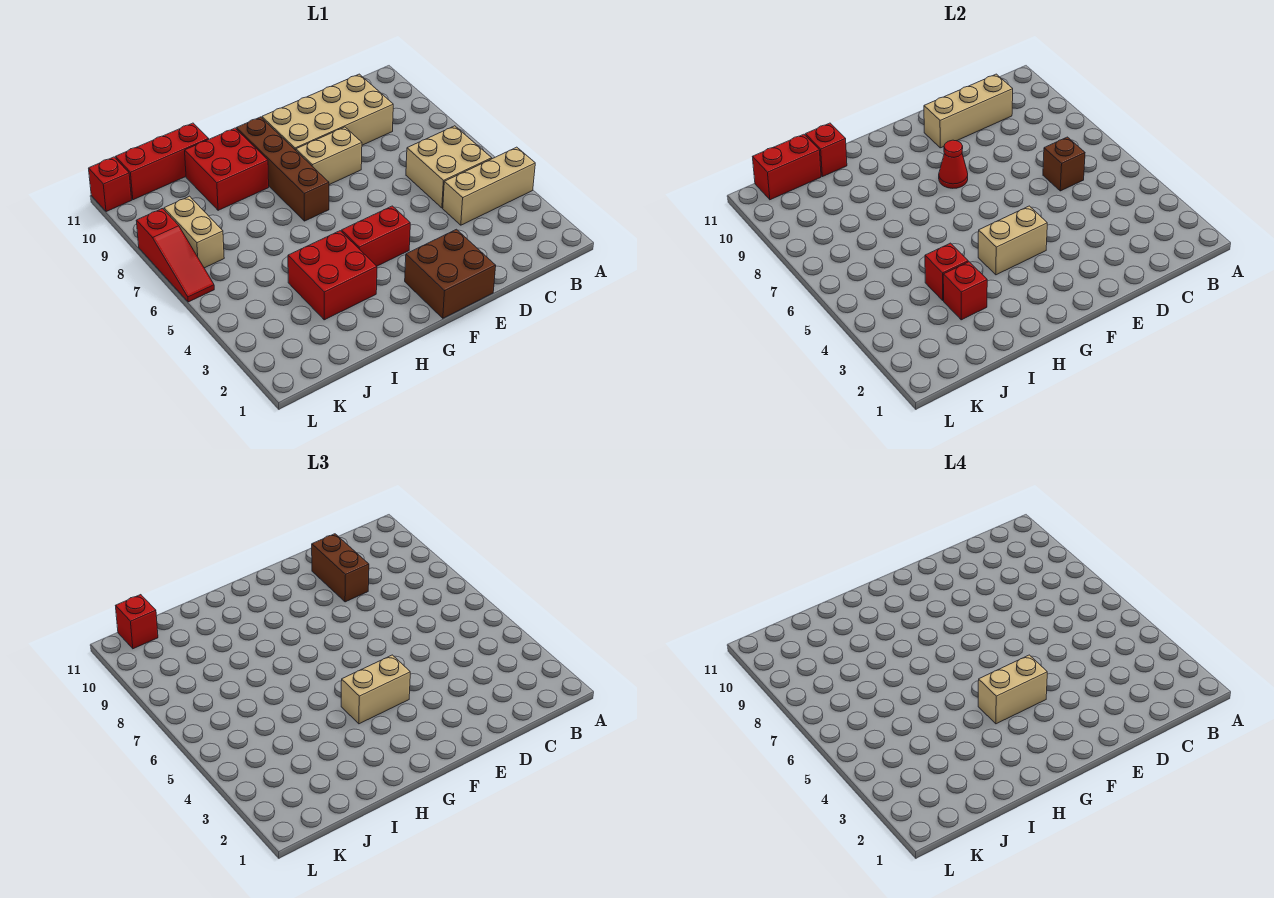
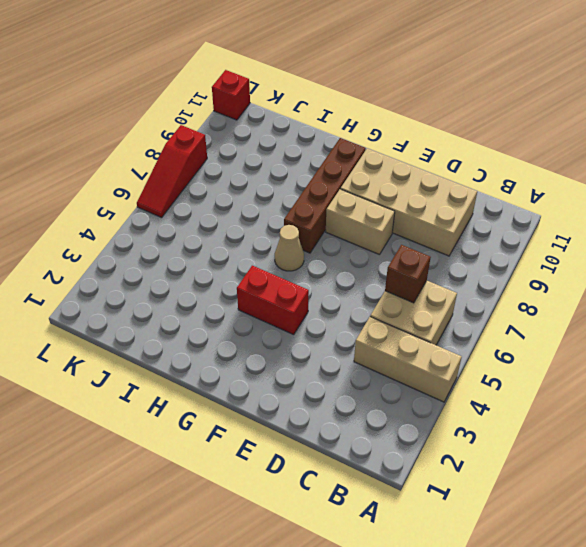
tan cone G6 level 1 -> none
none -> brown brick E1:F2 level 1
none -> red brick H3:I4 level 1
none -> red brick H9:I10 level 1

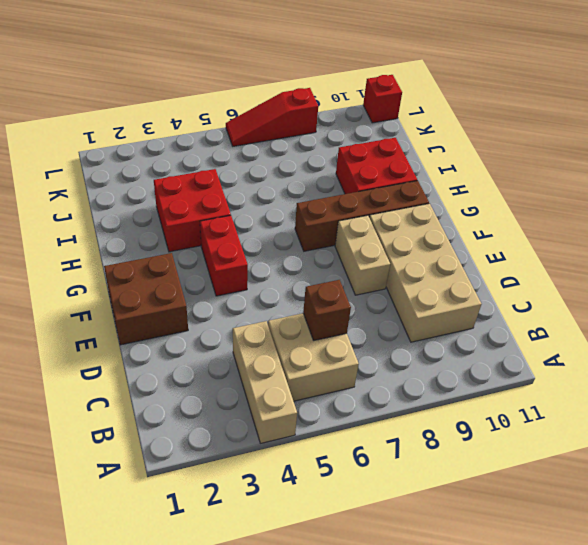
none -> red brick I11:K11 level 1
none -> tan brick K7:K8 level 1
none -> tan brick C10:E10 level 2

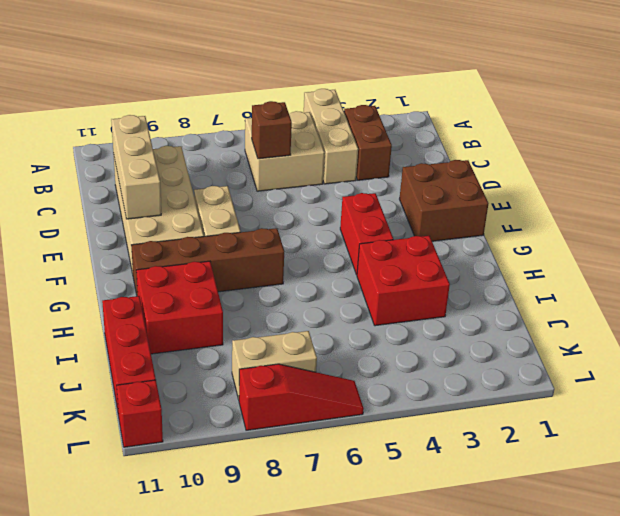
brown brick B3:C3 level 1 -> brown brick D9:D10 level 3
none -> tan brick F4:G4 level 2
none -> red cone F8 level 2
none -> red brick I3 level 2

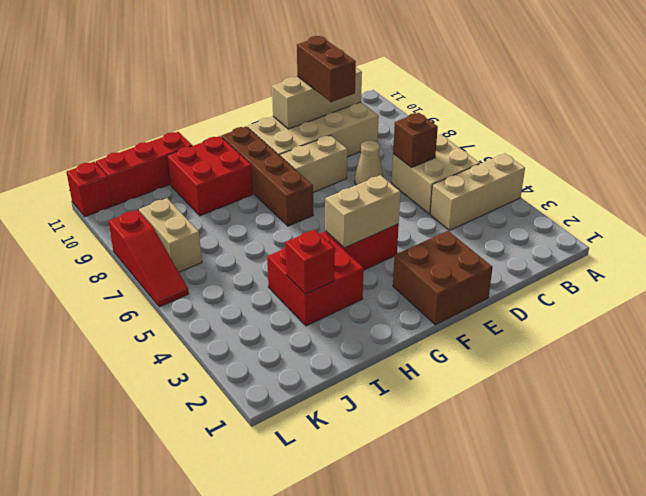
tan cone D7 level 1 -> none
none -> red cone F8 level 2
none -> red brick I4 level 2
none -> red brick I11 level 2

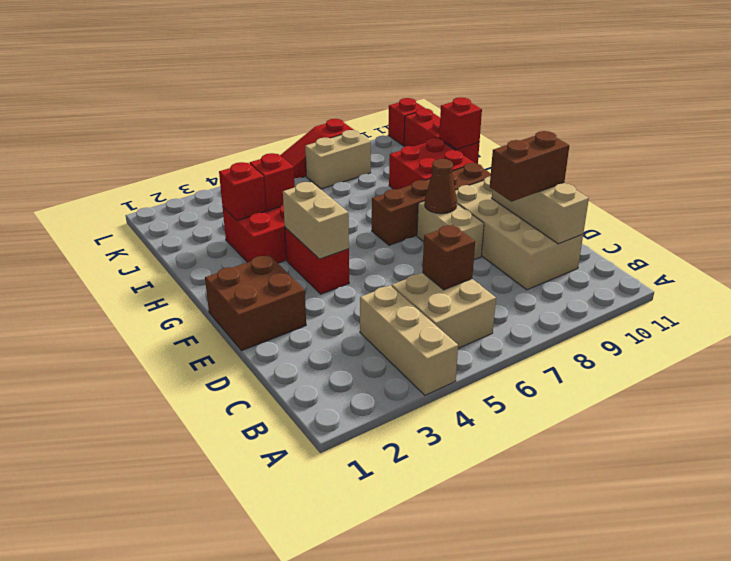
brown cone F8 level 2 -> red cone F8 level 2
none -> red brick J11:K11 level 2
none -> tan brick F4:G4 level 3
none -> red brick K11 level 3

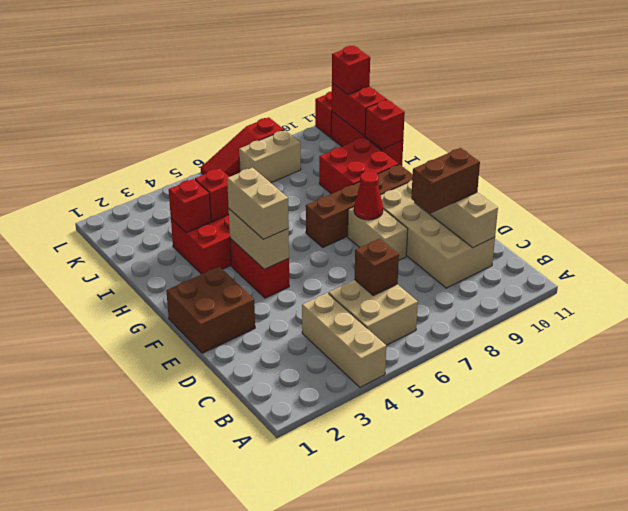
none -> tan brick F4:G4 level 4

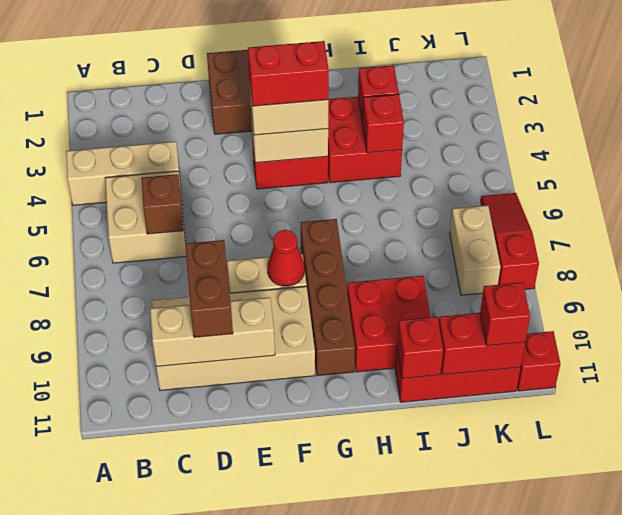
red brick F4:G4 level 4 -> tan brick F4:G4 level 4

